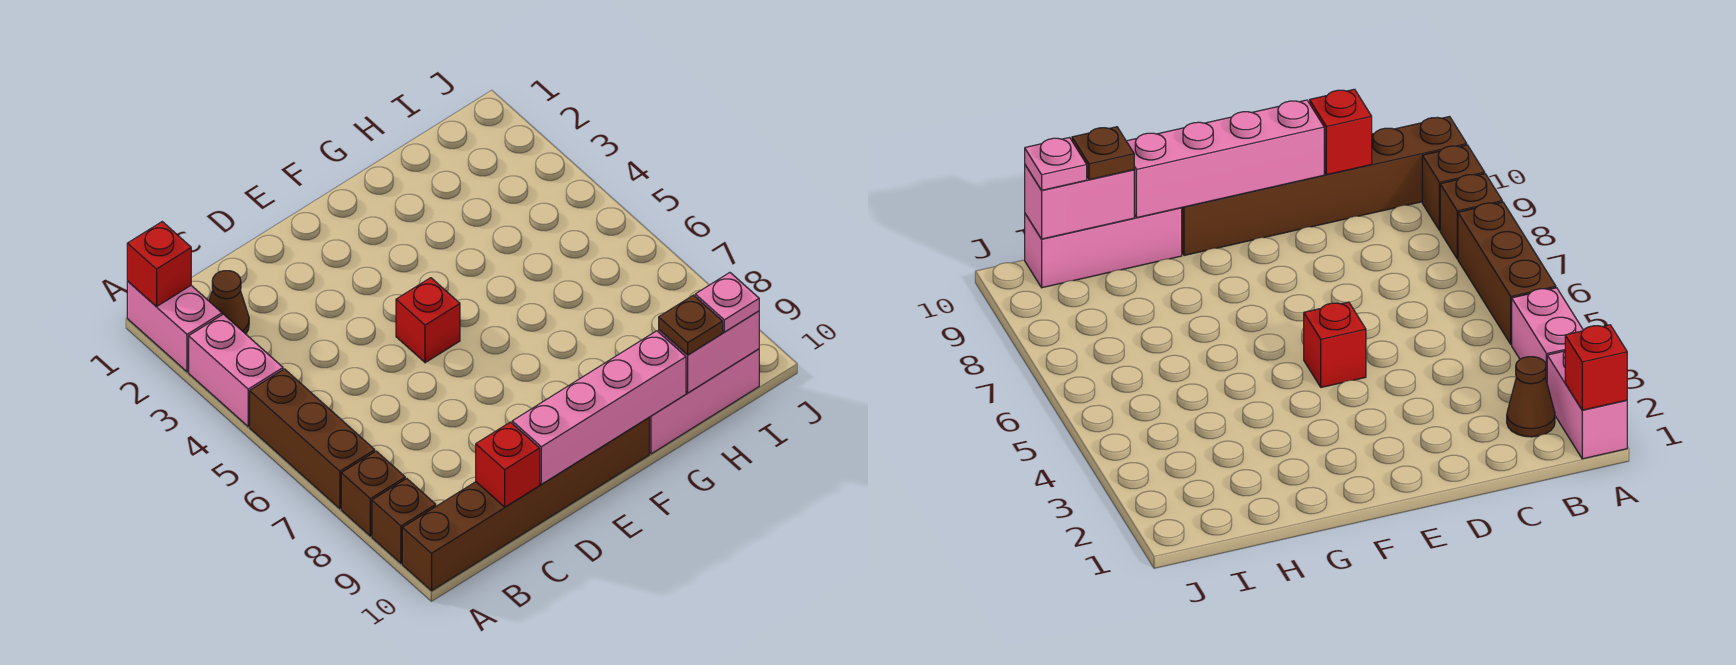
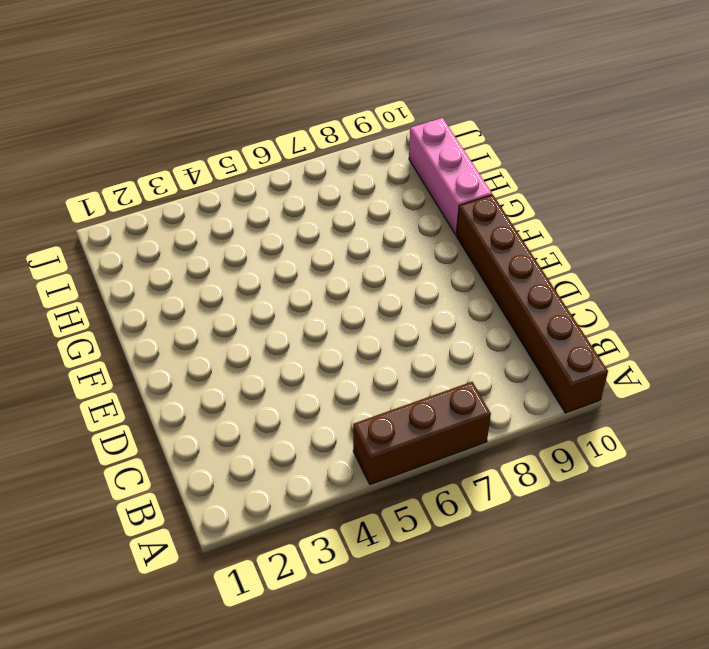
none -> pink brick A1:A2 level 1
none -> pink brick A3:A4 level 1
none -> brown brick A8 level 1

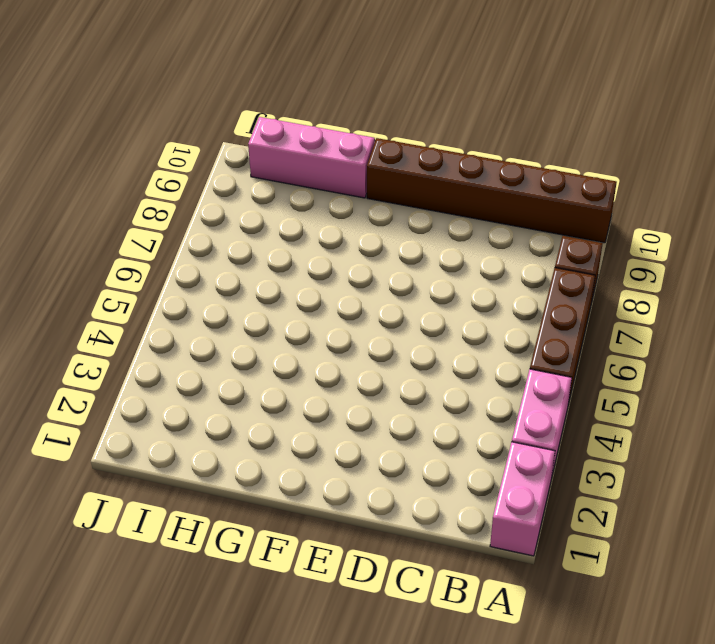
none -> brown brick A9 level 1
none -> brown cone B2 level 1
none -> red brick E5 level 1

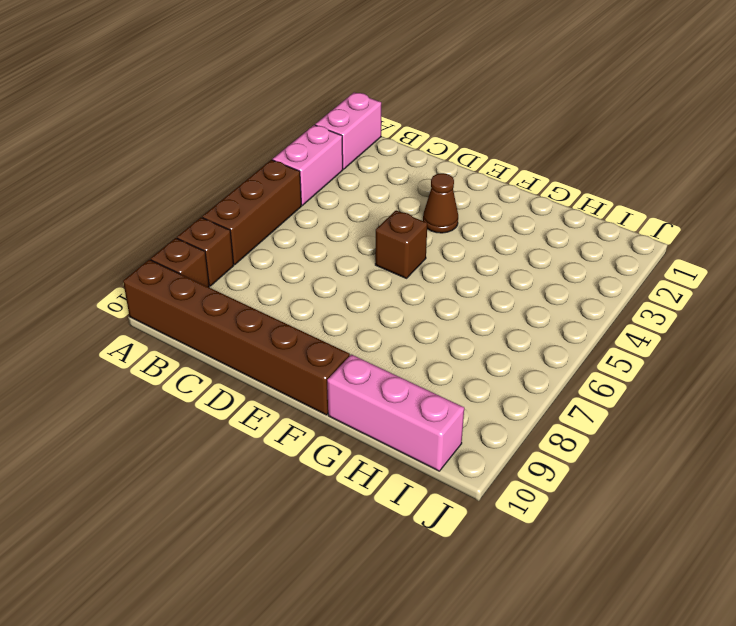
brown cone E3 level 1 -> brown cone B2 level 1
brown brick E5 level 1 -> red brick E5 level 1
none -> red brick A1 level 2
none -> red brick C10 level 2
none -> pink brick D10:G10 level 2

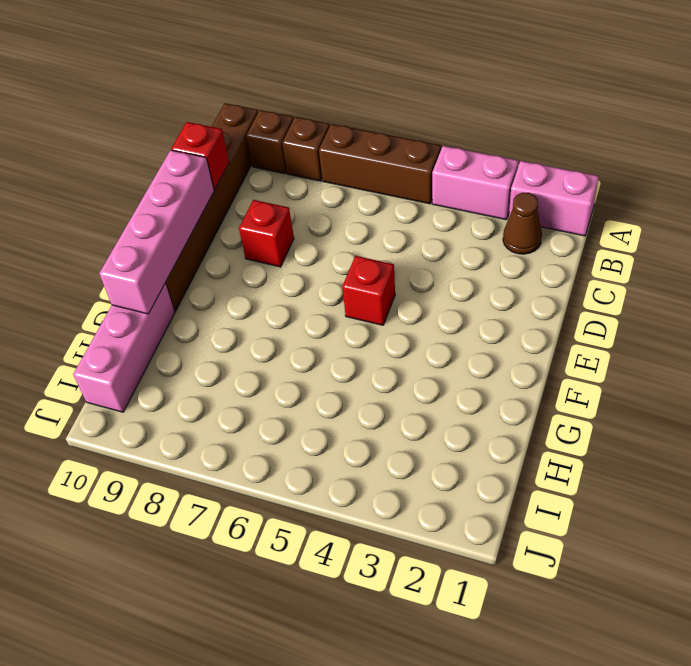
red brick D8 level 1 -> red brick A1 level 2
none -> pink brick H10:I10 level 2
none -> brown plate H10 level 3
none -> pink plate I10 level 3

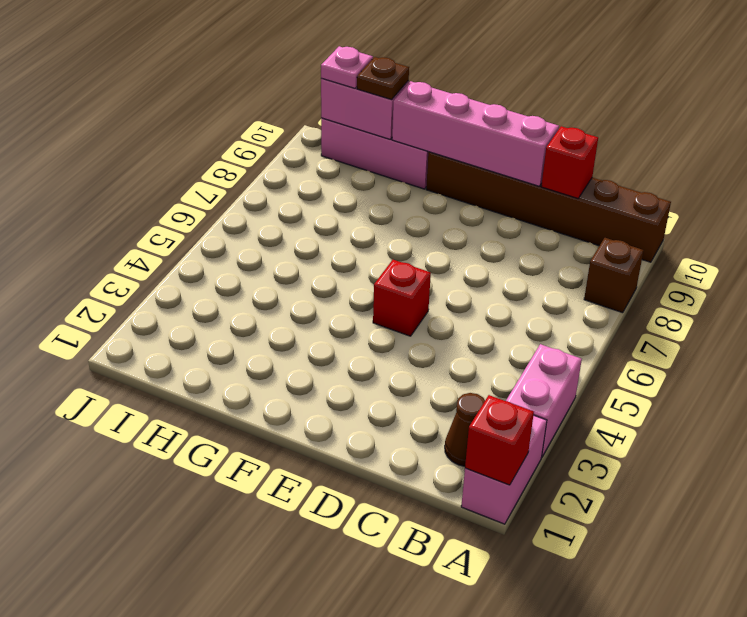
none -> brown brick A5:A7 level 1
none -> brown brick A9 level 1

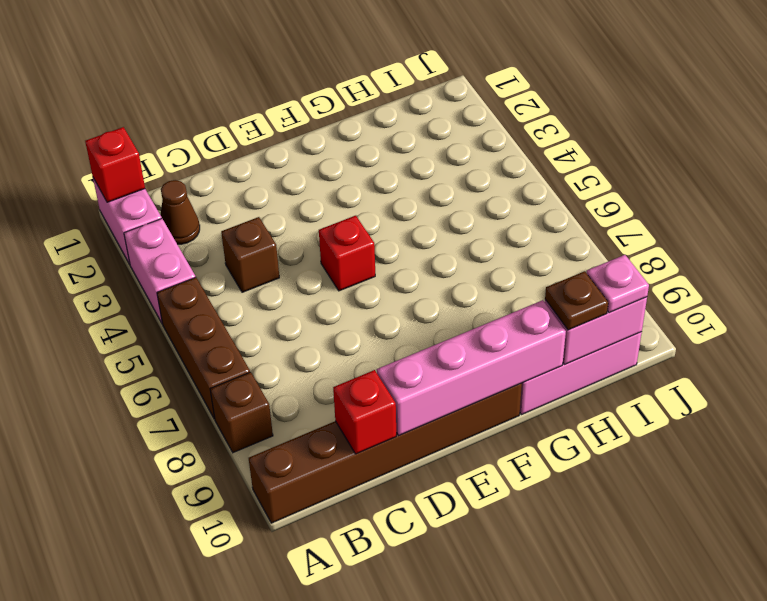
brown brick C4 level 1 -> brown brick A9 level 1

